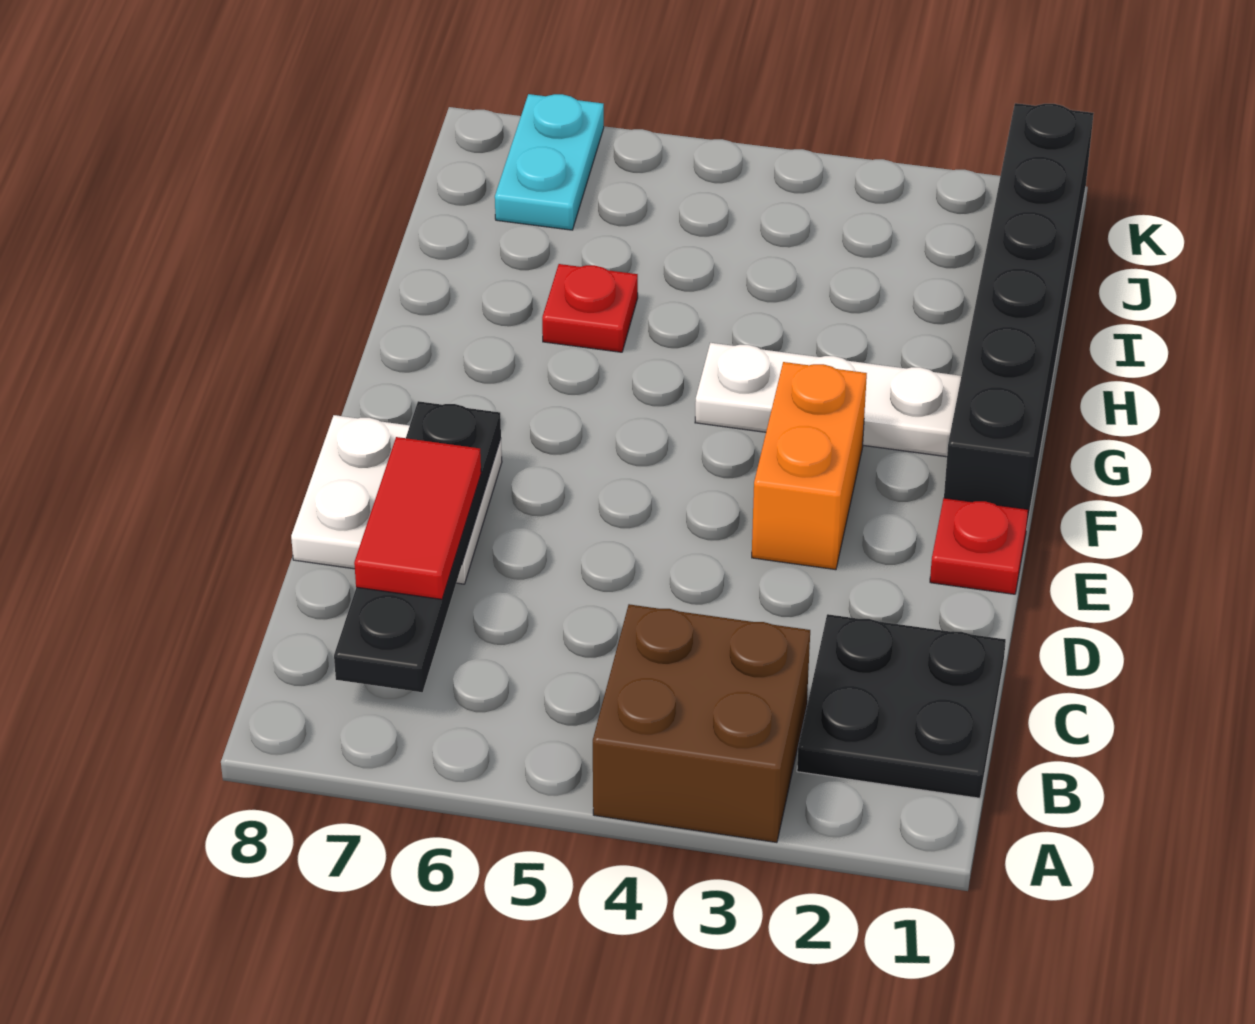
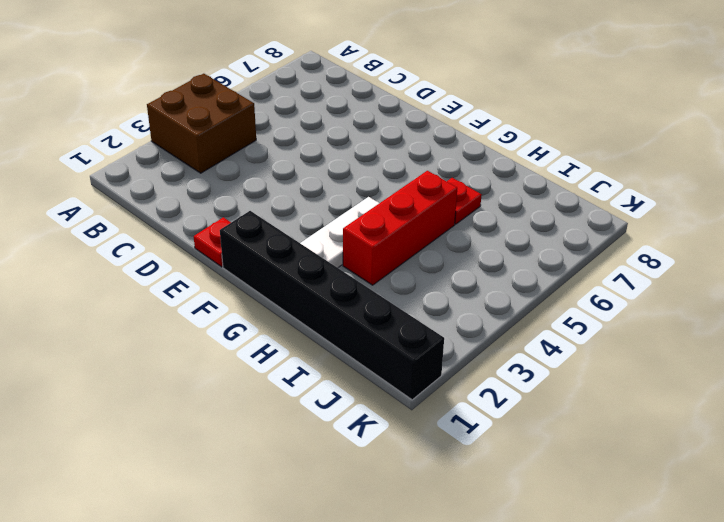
red brick H3:H5 level 1 -> none
none -> black plate B1:C2 level 1
none -> white plate D7:E8 level 1

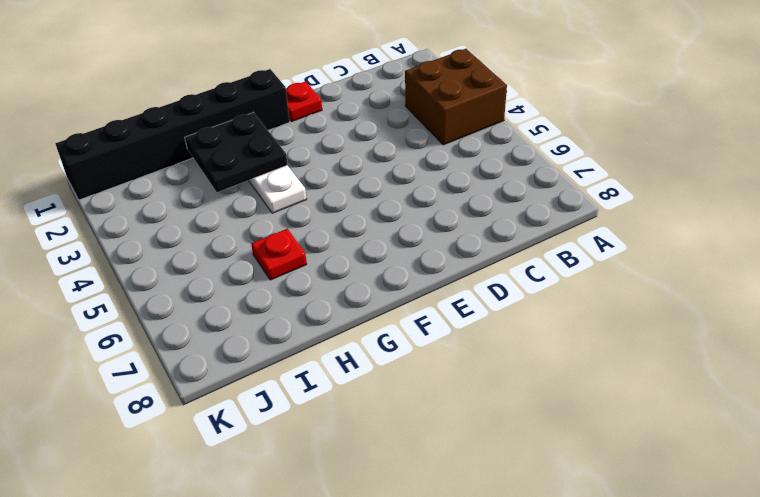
black plate G2:H3 level 2 -> black plate B1:C2 level 1
none -> white plate D7:E8 level 1
none -> orange brick E3:F3 level 1

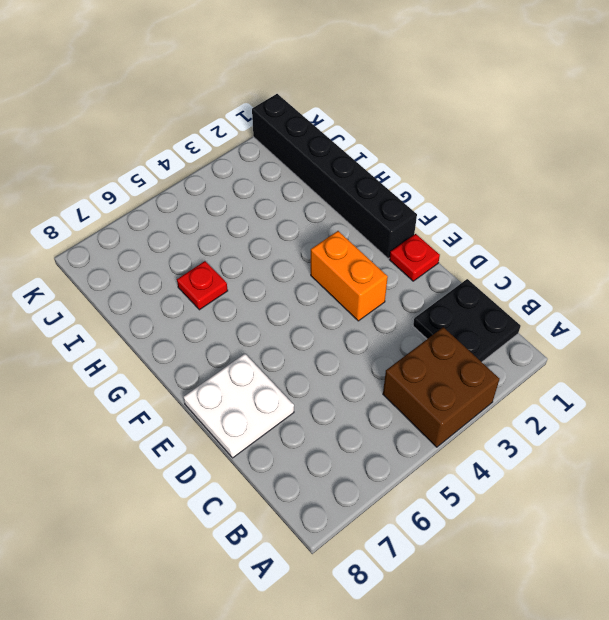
none -> white plate G2:G4 level 1
none -> cyan plate J7:K7 level 1

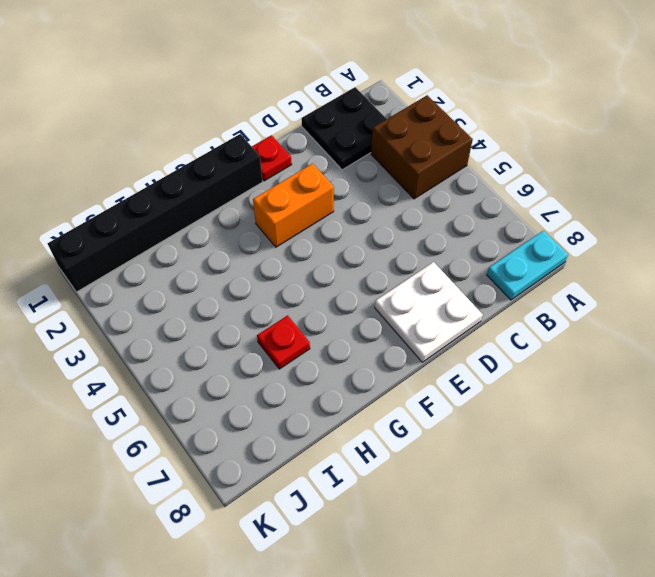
cyan plate A8:B8 level 1 -> cyan plate J7:K7 level 1
none -> white plate G2:G4 level 1
none -> black plate B7:E7 level 2

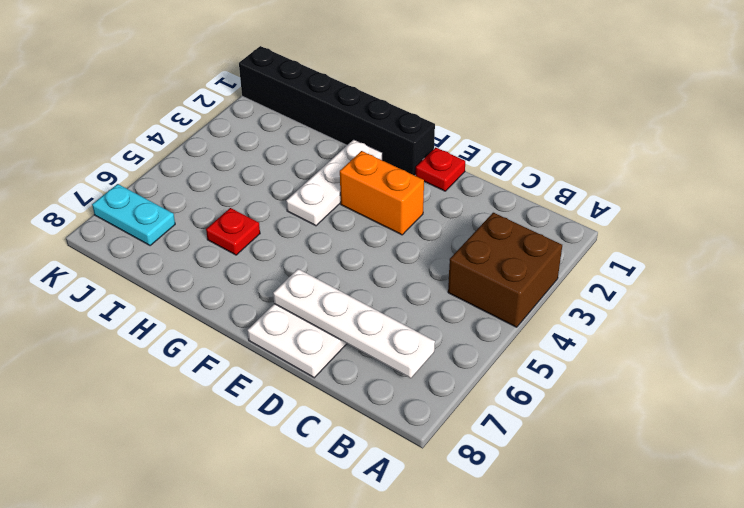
white plate B7:E7 level 2 -> black plate B7:E7 level 2
none -> black plate B1:C2 level 1
none -> red tile C7:D7 level 3

